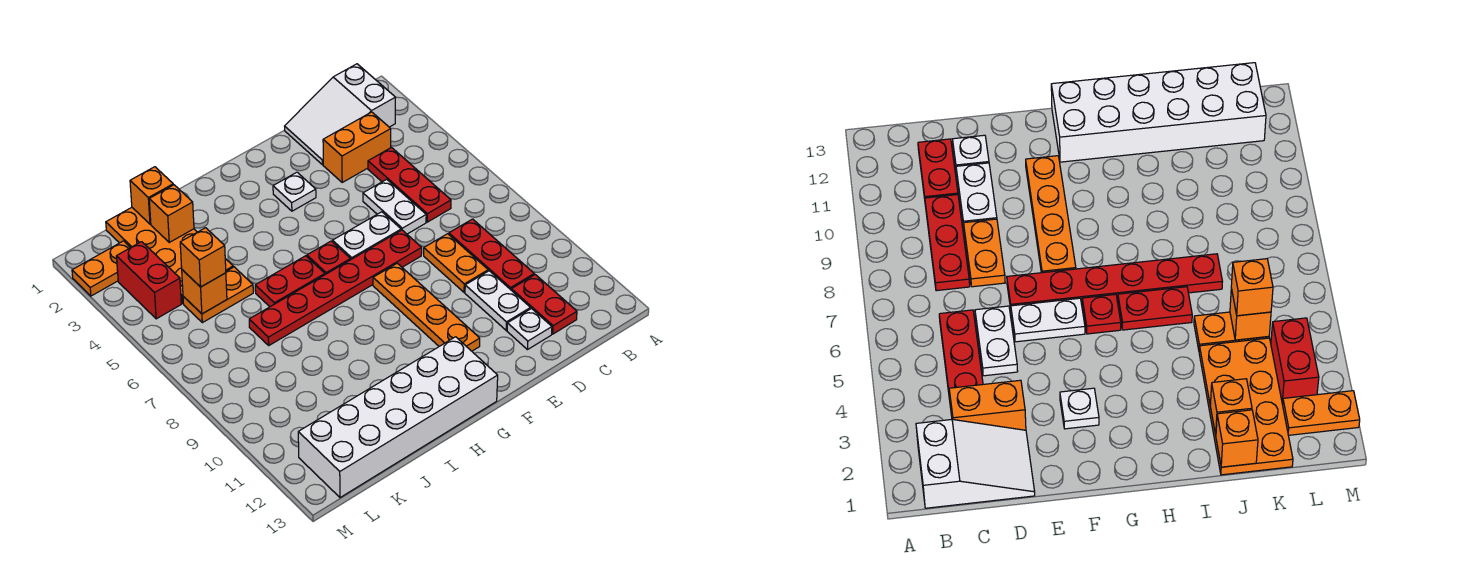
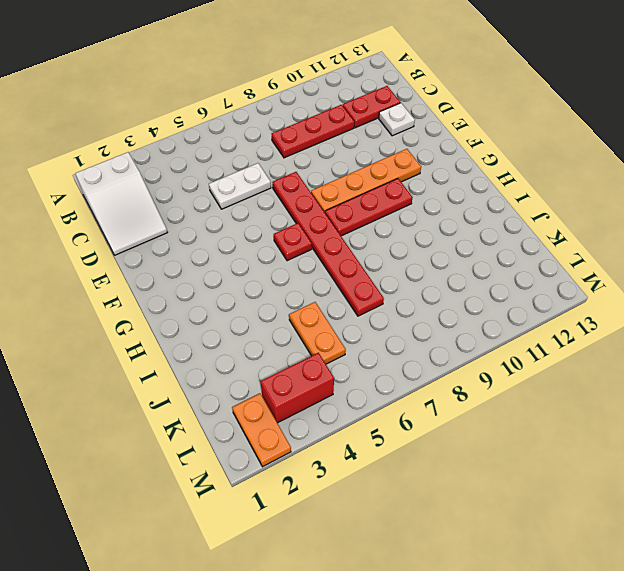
red plate G8:G10 level 1 -> red plate C4:C6 level 1
none -> orange brick C3:D3 level 1
none -> orange plate D8:D9 level 1
none -> white plate D10:D11 level 1

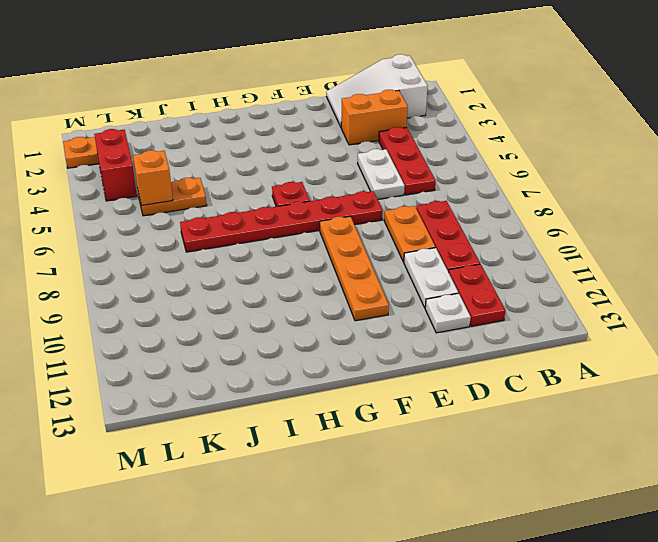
none -> white plate E6:F6 level 1
none -> white plate F3 level 1
none -> white brick G12:L13 level 1

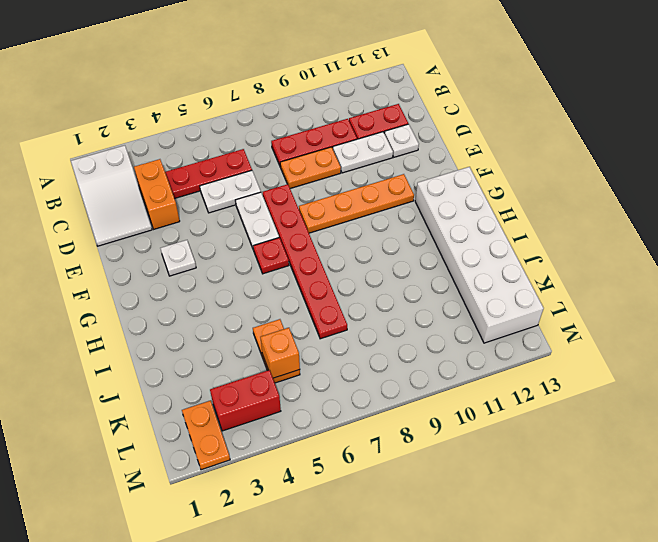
none -> red plate H6:I6 level 1
none -> orange plate J1:K4 level 1
none -> orange brick J1 level 2

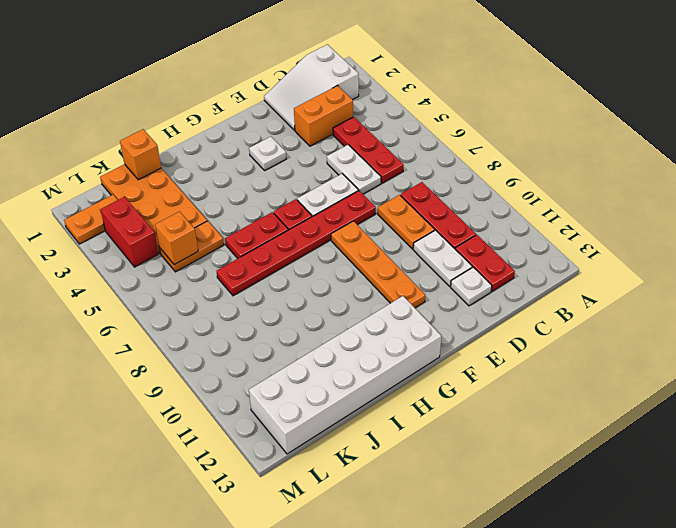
none -> orange brick J2 level 2
none -> orange brick K5 level 3

